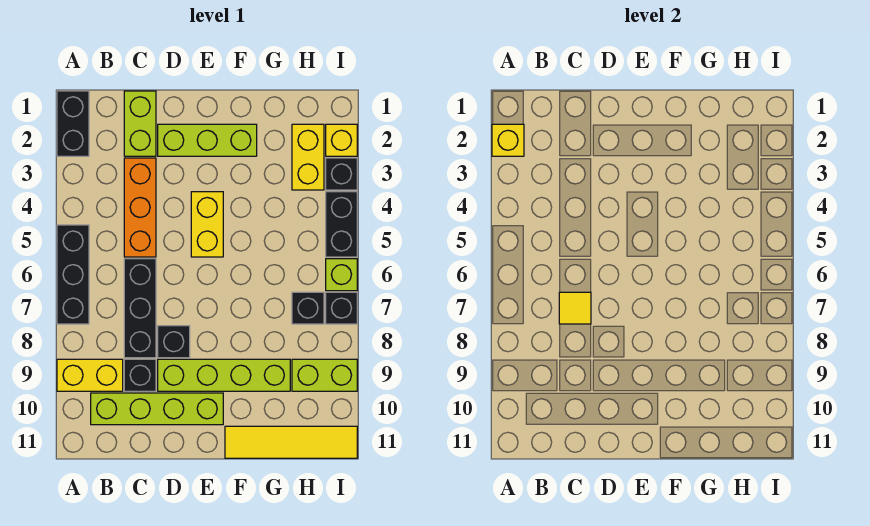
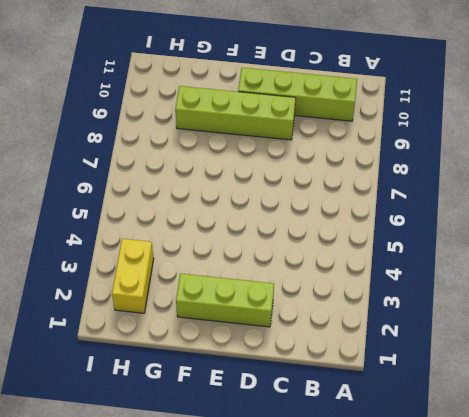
none -> black brick A1:A2 level 1
none -> black brick A5:A7 level 1
none -> yellow brick A9:B9 level 1

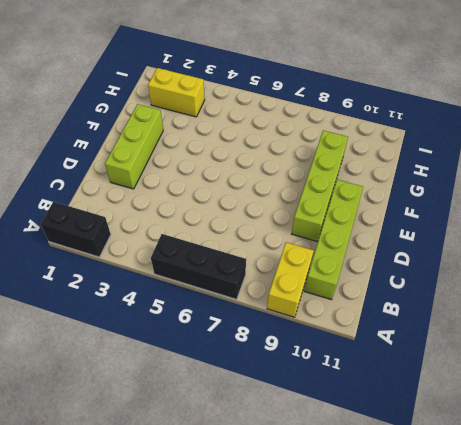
none -> lime brick C1:C2 level 1
none -> orange brick C3:C5 level 1
none -> black brick C6:C8 level 1

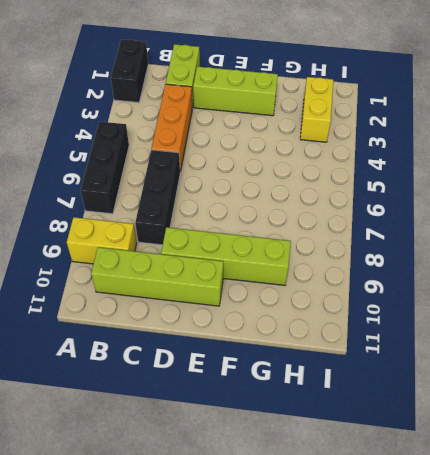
none -> black brick C9 level 1
none -> black brick D8 level 1
none -> yellow brick E4:E5 level 1

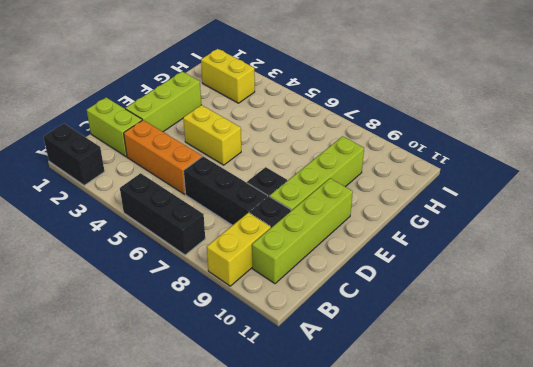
none -> yellow tile F11:I11 level 1
none -> black brick H7 level 1
none -> lime brick H9:I9 level 1

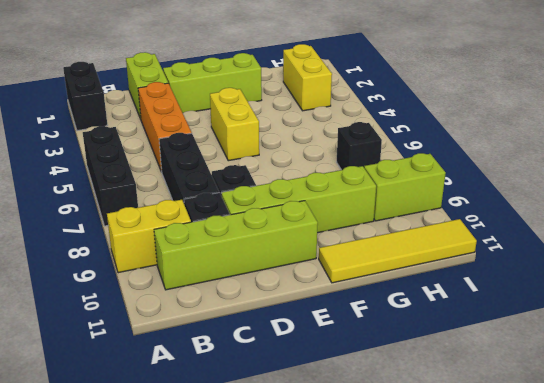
none -> yellow brick I2 level 1
none -> black brick I3 level 1
none -> black brick I4:I5 level 1

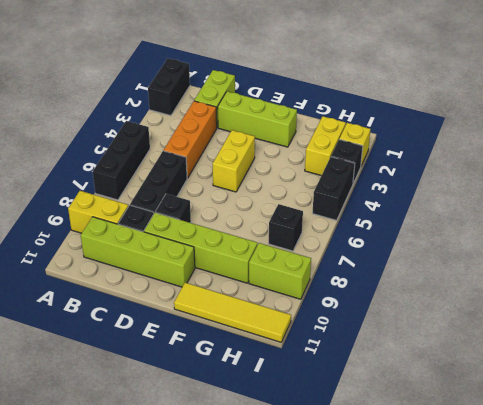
none -> lime brick I6 level 1
none -> black brick I7 level 1
none -> yellow brick A2 level 2

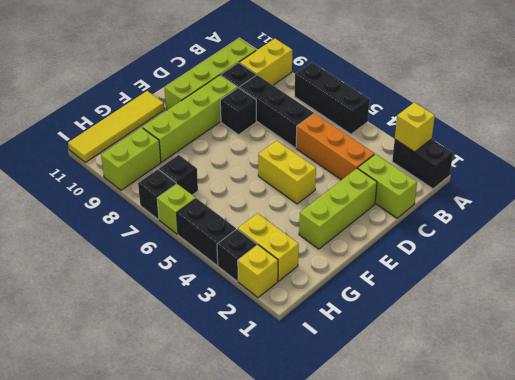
none -> yellow tile C7 level 2

